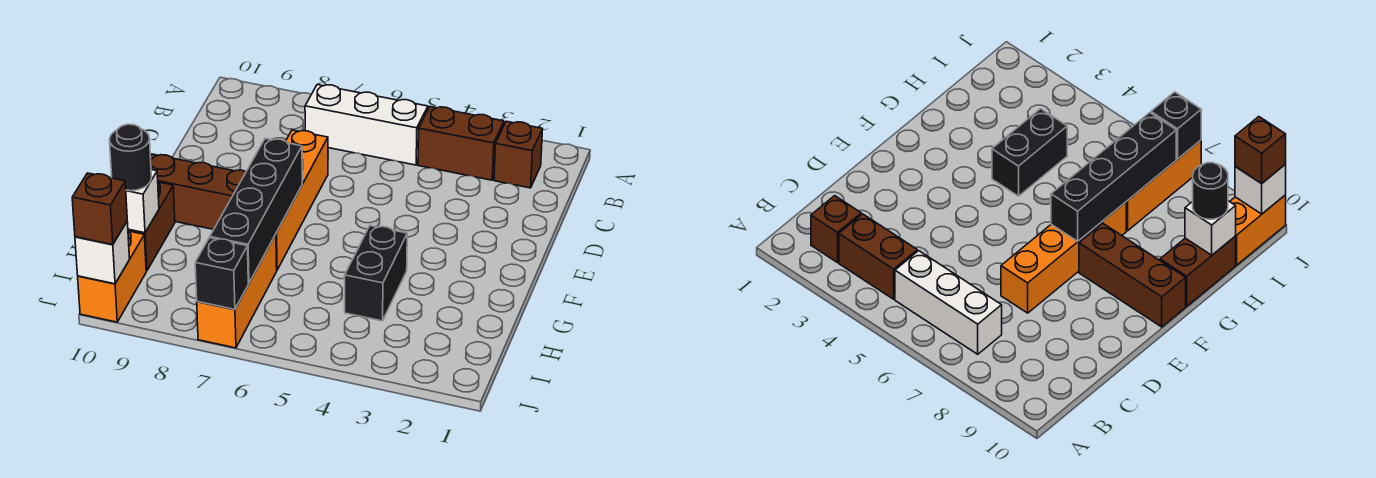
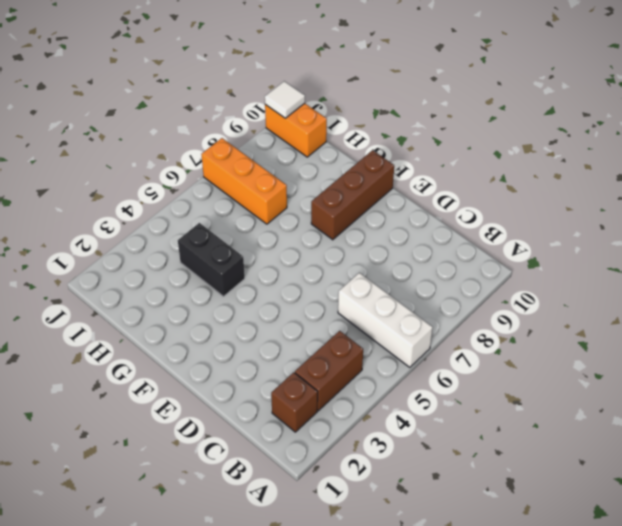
white brick A6:C6 level 1 -> white brick B5:B7 level 1
white tile J10 level 2 -> white brick J10 level 2
none -> orange brick D7:G7 level 1
none -> brown brick G10:H10 level 1
none -> black brick F7:I7 level 2

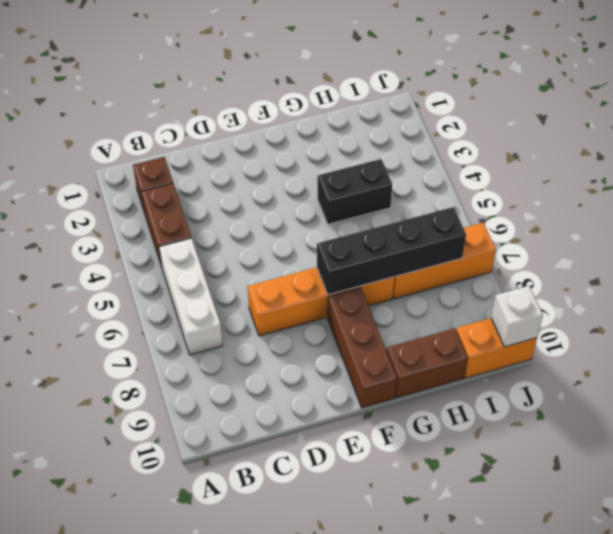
none -> white brick H10 level 2
none -> black brick J7 level 2
none -> black round brick H10 level 3

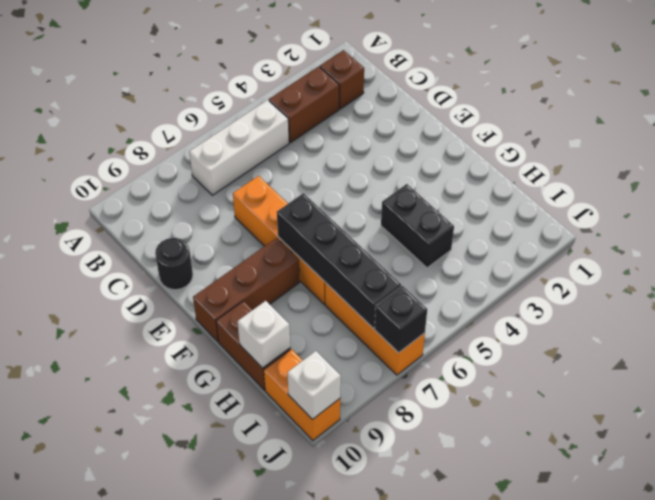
black round brick D10 level 1 -> black round brick H10 level 3
none -> brown brick J10 level 3

